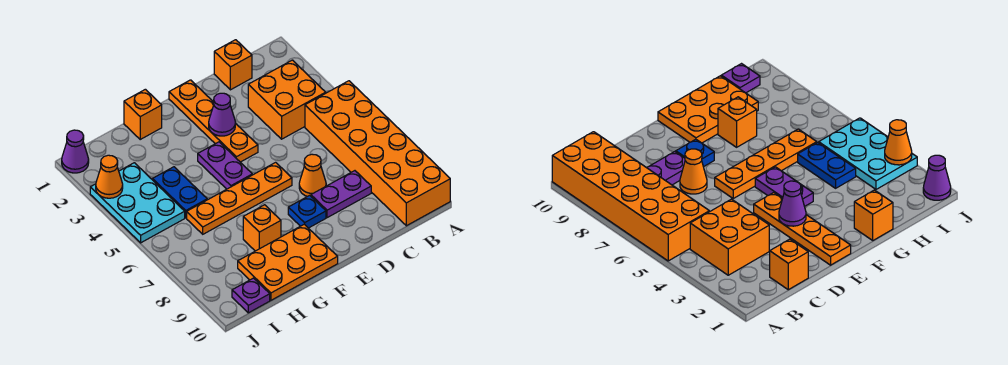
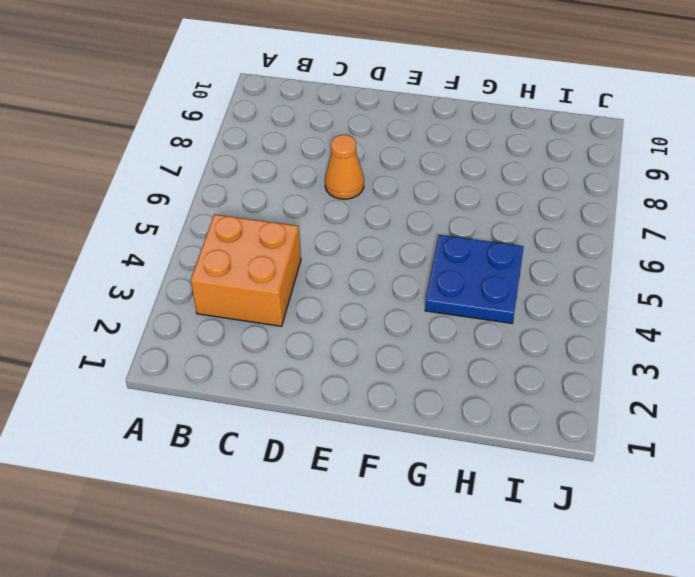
blue plate G4:H5 level 1 -> blue plate H4:H5 level 1
none -> orange brick A5:B10 level 1
none -> orange brick C1 level 1
none -> purple plate C8:D8 level 1

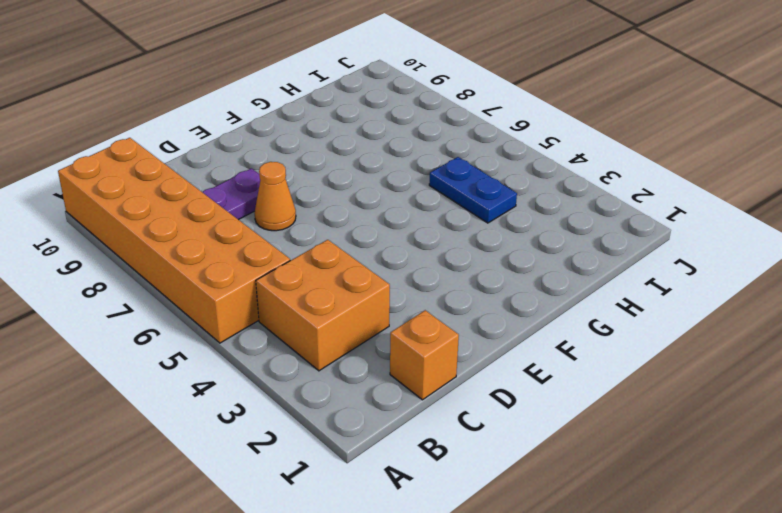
none -> orange plate E1:E4 level 1
none -> orange plate E6:H6 level 1
none -> blue plate E8 level 1

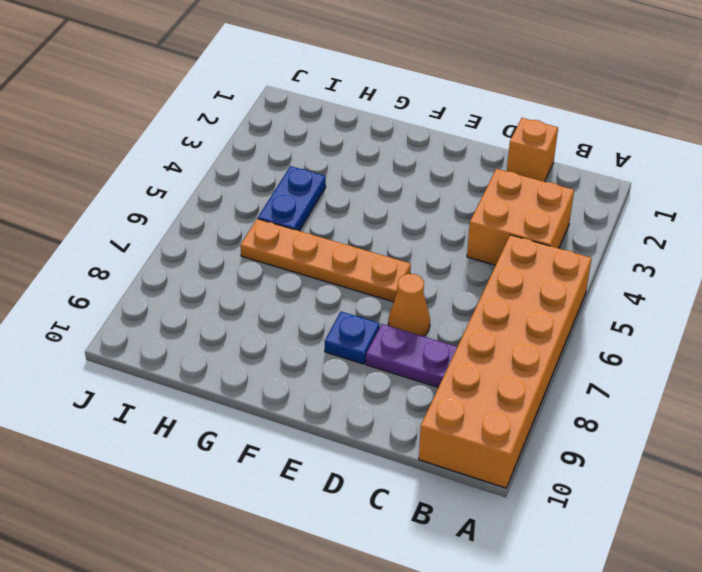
none -> orange plate E1:E4 level 1
none -> purple plate F4:F5 level 1
none -> orange plate F9:H10 level 1

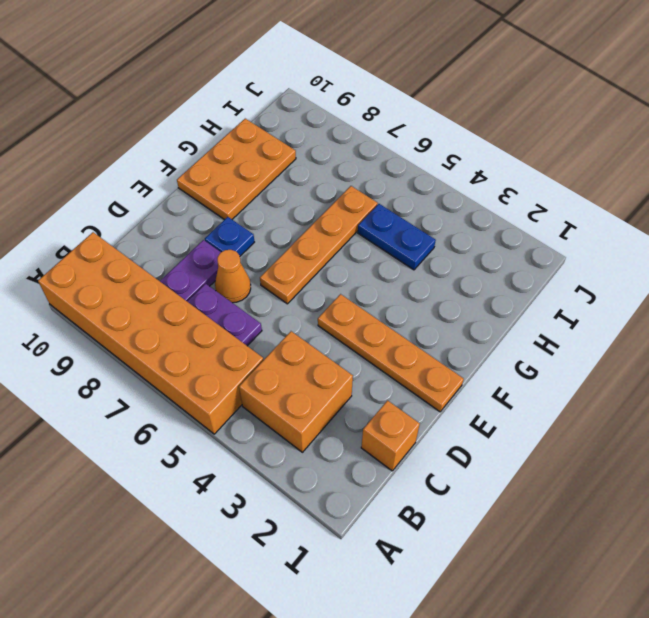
purple plate C6:C7 level 1 -> purple plate F4:F5 level 1
none -> orange brick G1 level 1
none -> orange brick G8 level 1
none -> cyan plate I3:J5 level 1

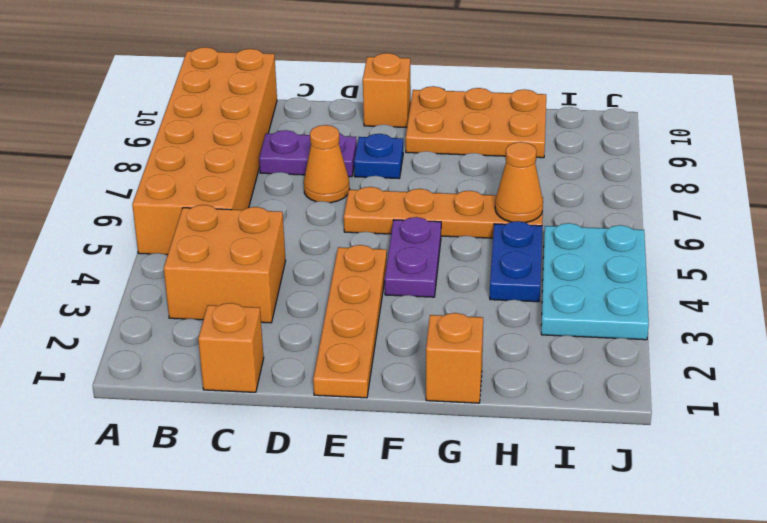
orange brick E10 level 1 -> orange brick G8 level 1
orange cone H6 level 2 -> orange cone J3 level 2
none -> purple plate I10 level 1
none -> purple cone J1 level 1
none -> purple cone E3 level 2

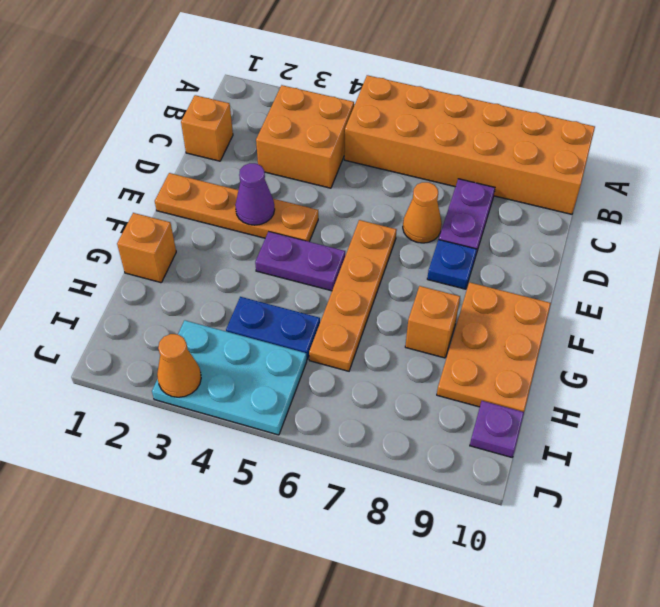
none -> purple cone J1 level 1

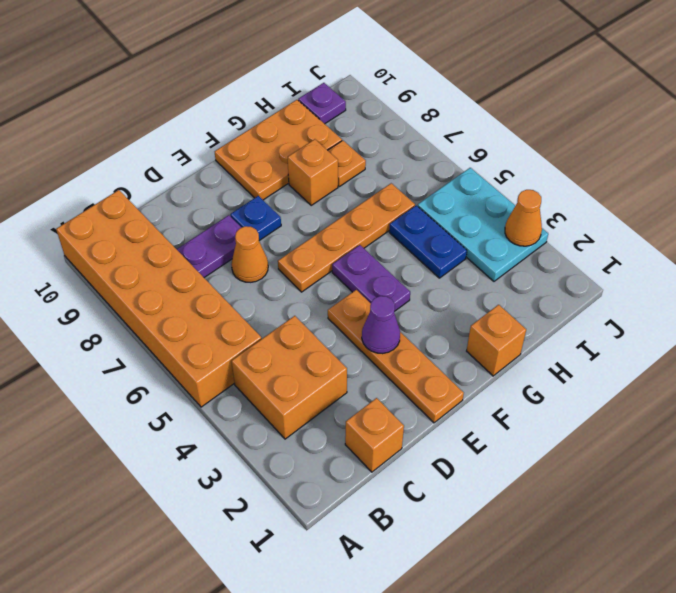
orange plate H8 level 1 -> none
none -> purple cone J1 level 1

